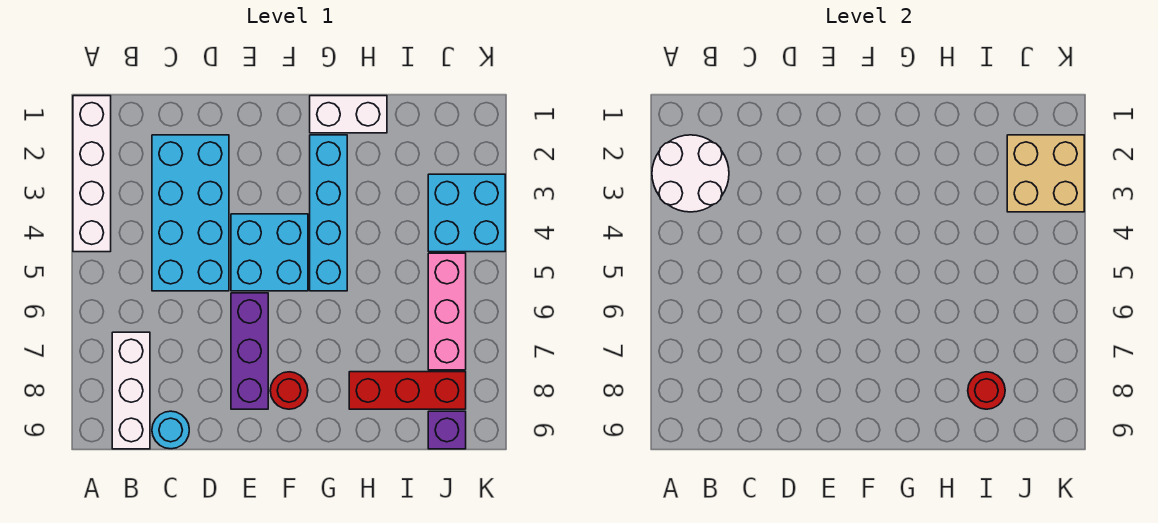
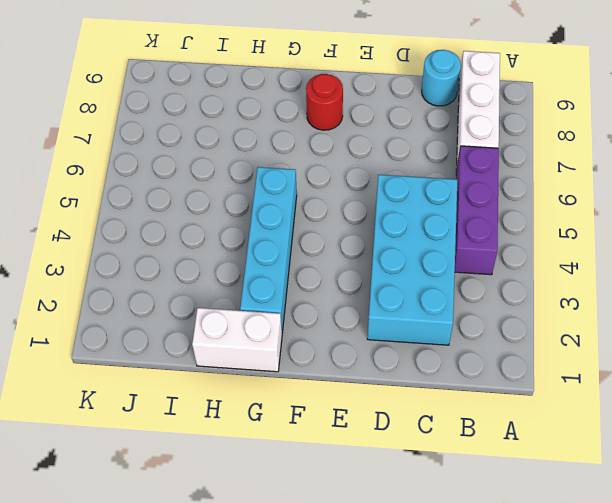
purple brick B4:B6 level 1 -> purple brick E6:E8 level 1
none -> white brick A1:A4 level 1
none -> cyan brick E4:F5 level 1
none -> red brick H8:J8 level 1

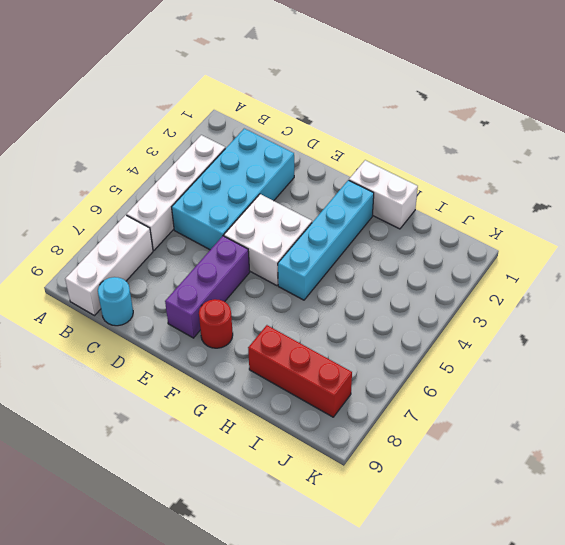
white brick B3:B6 level 1 -> white brick A1:A4 level 1
white brick E4:F5 level 1 -> cyan brick E4:F5 level 1
none -> cyan brick J3:K4 level 1
none -> pink brick J5:J7 level 1
none -> purple brick J9 level 1

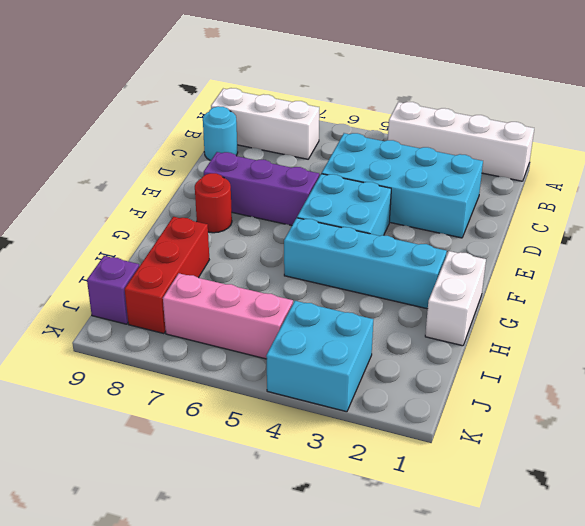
none -> white round brick A2:B3 level 2
none -> red round brick I8 level 2
none -> tan brick J2:K3 level 2

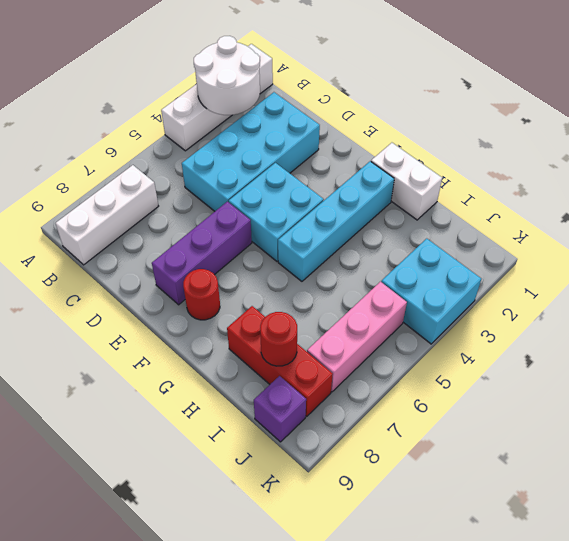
none -> cyan round brick C9 level 1
none -> tan brick J2:K3 level 2

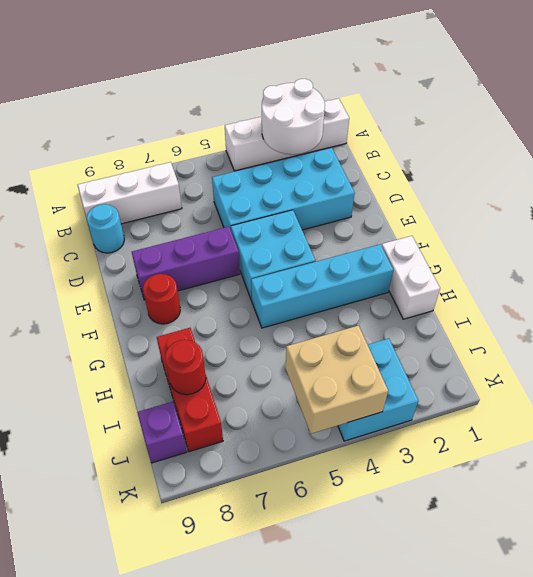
tan brick J4:K5 level 2 -> tan brick J2:K3 level 2
none -> pink brick J5:J7 level 1

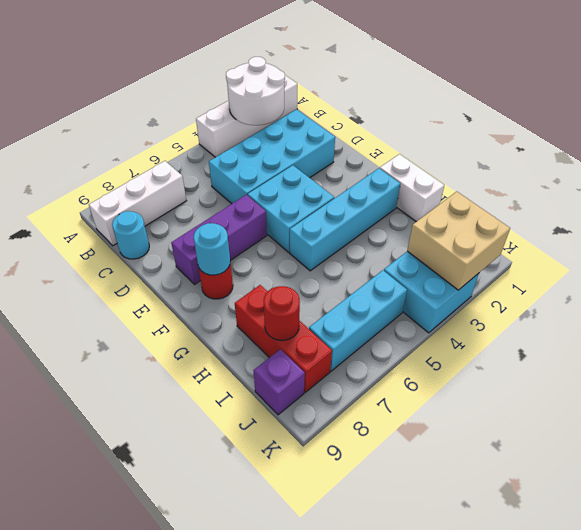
cyan round brick F8 level 2 -> none
cyan brick J5:J7 level 1 -> pink brick J5:J7 level 1

